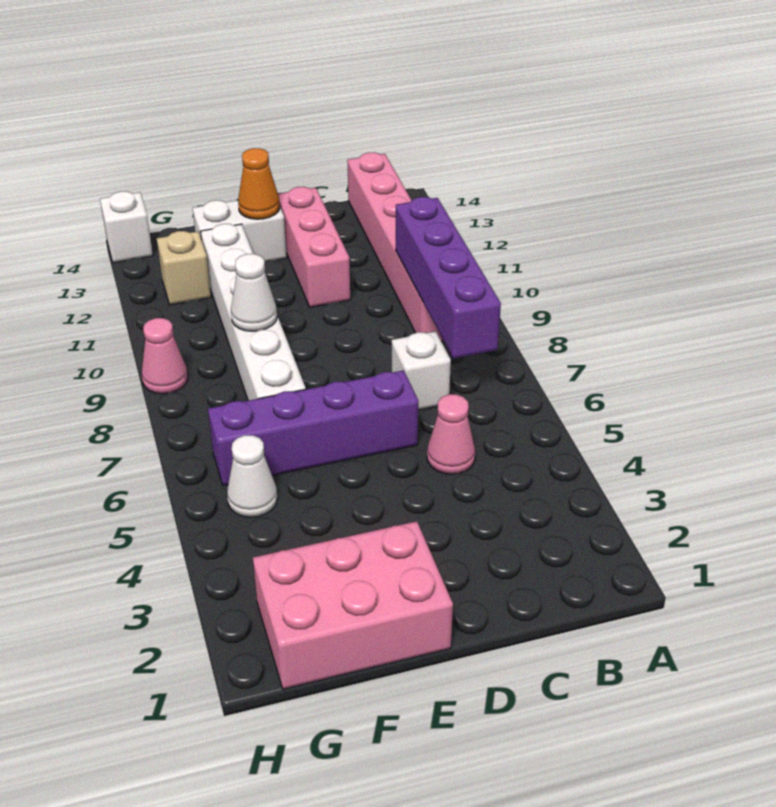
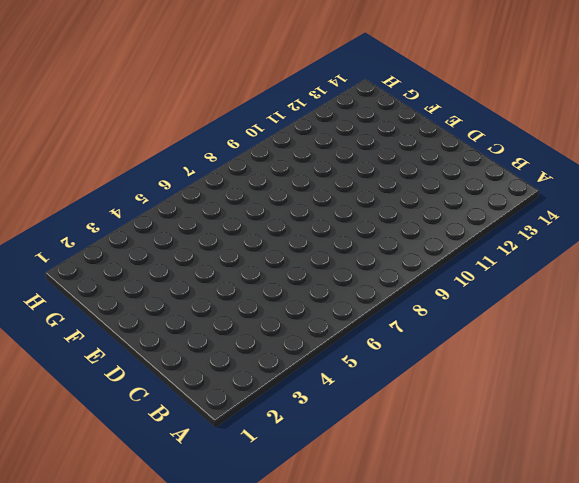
none -> pink brick B9:B14 level 1
none -> pink cone C5 level 1
none -> white brick C7 level 1

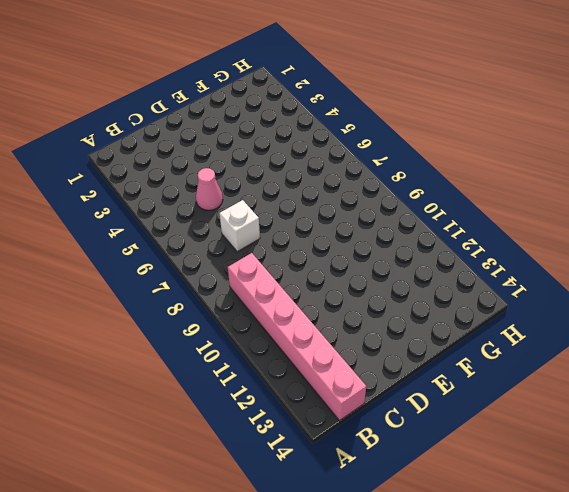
none -> purple brick D6:G6 level 1
none -> pink brick D11:D13 level 1
none -> pink brick E1:G2 level 1

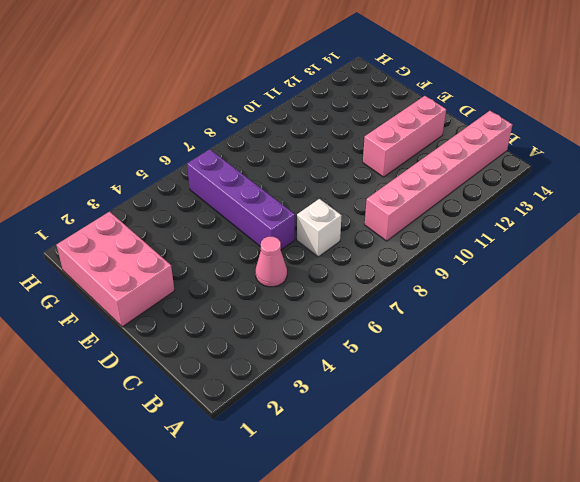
none -> white brick E13:F13 level 1
none -> white brick F7:F12 level 1
none -> white cone G5 level 1

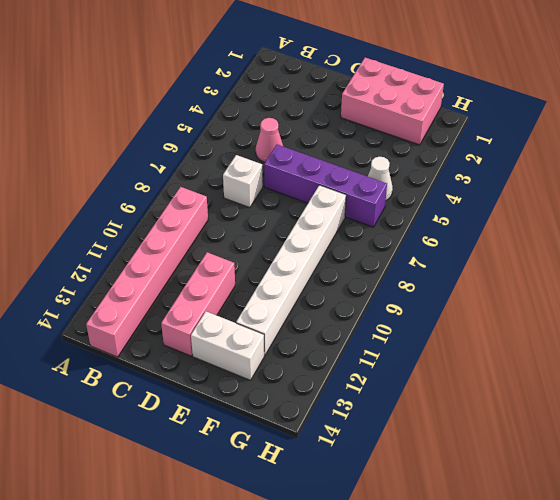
none -> tan brick G12 level 1
none -> pink cone H9 level 1
none -> white brick H14 level 1

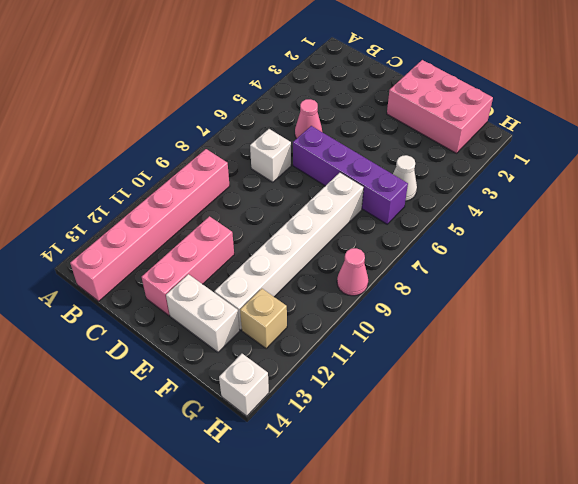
none -> purple brick B7:B10 level 2
none -> orange cone E13 level 2
none -> white cone F9 level 2

